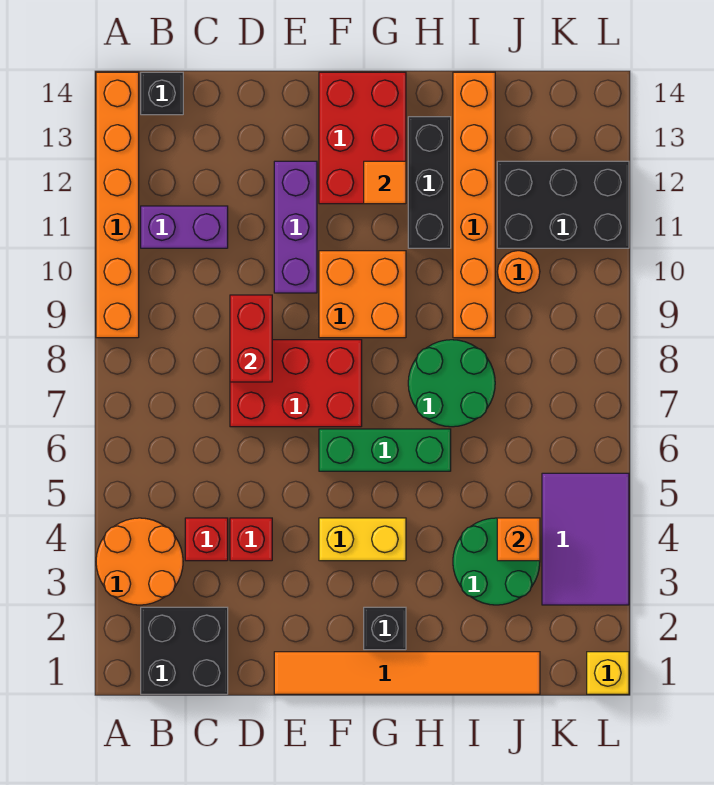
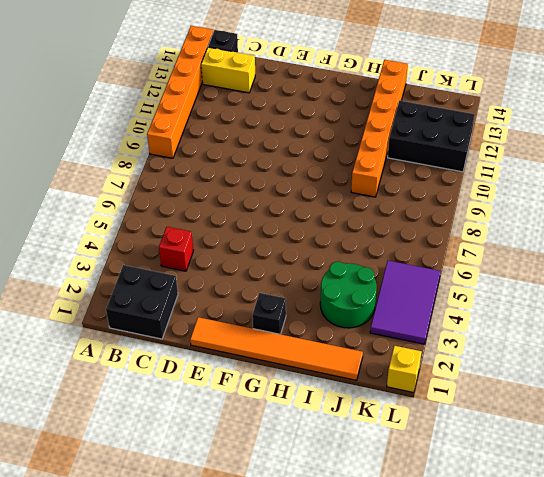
yellow brick B13:C13 level 1 -> yellow brick F4:G4 level 1
none -> orange round brick A3:B4 level 1
none -> purple brick B11:C11 level 1
none -> red brick D4 level 1

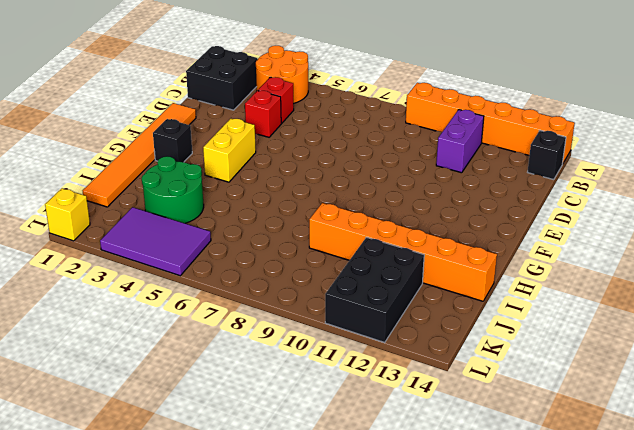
none -> red brick D7:F8 level 1
none -> purple brick E10:E12 level 1
none -> green brick F6:H6 level 1

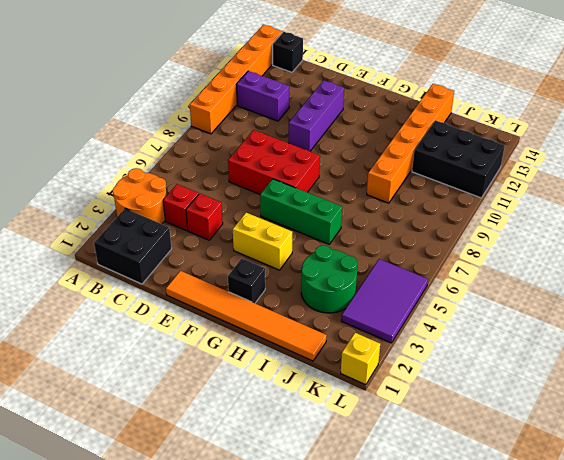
none -> orange brick F9:G10 level 1
none -> red brick F12:G14 level 1
none -> green round brick H7:I8 level 1

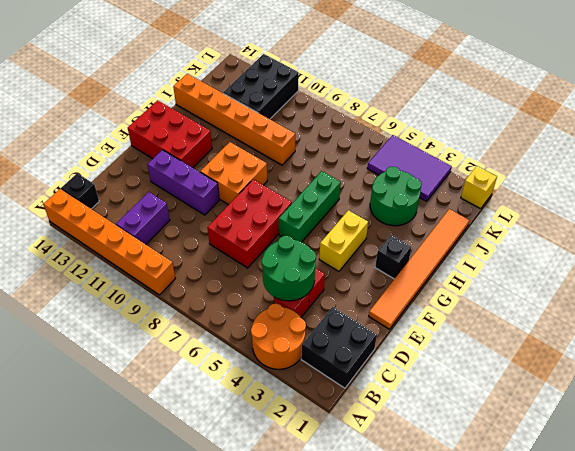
green round brick C4:D5 level 2 -> green round brick H7:I8 level 1
none -> black brick H11:H13 level 1
none -> orange round brick J10 level 1
none -> red brick D8:D9 level 2

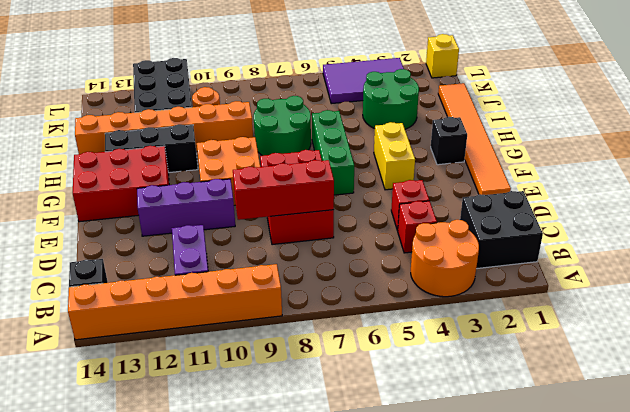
red brick D7:D9 level 2 -> red brick D8:D9 level 2
none -> orange tile G12 level 2
none -> orange brick J4 level 2

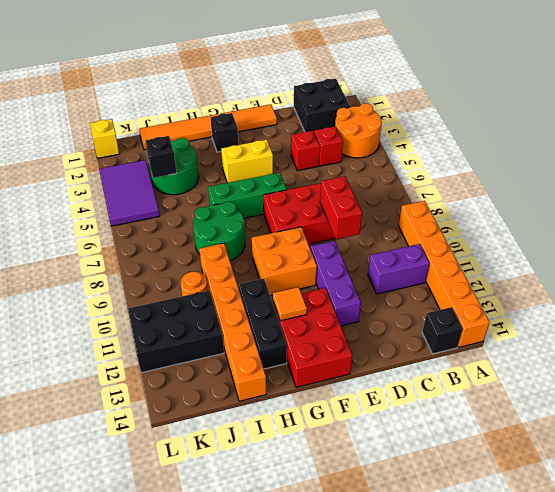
black brick J4 level 2 -> orange brick J4 level 2

